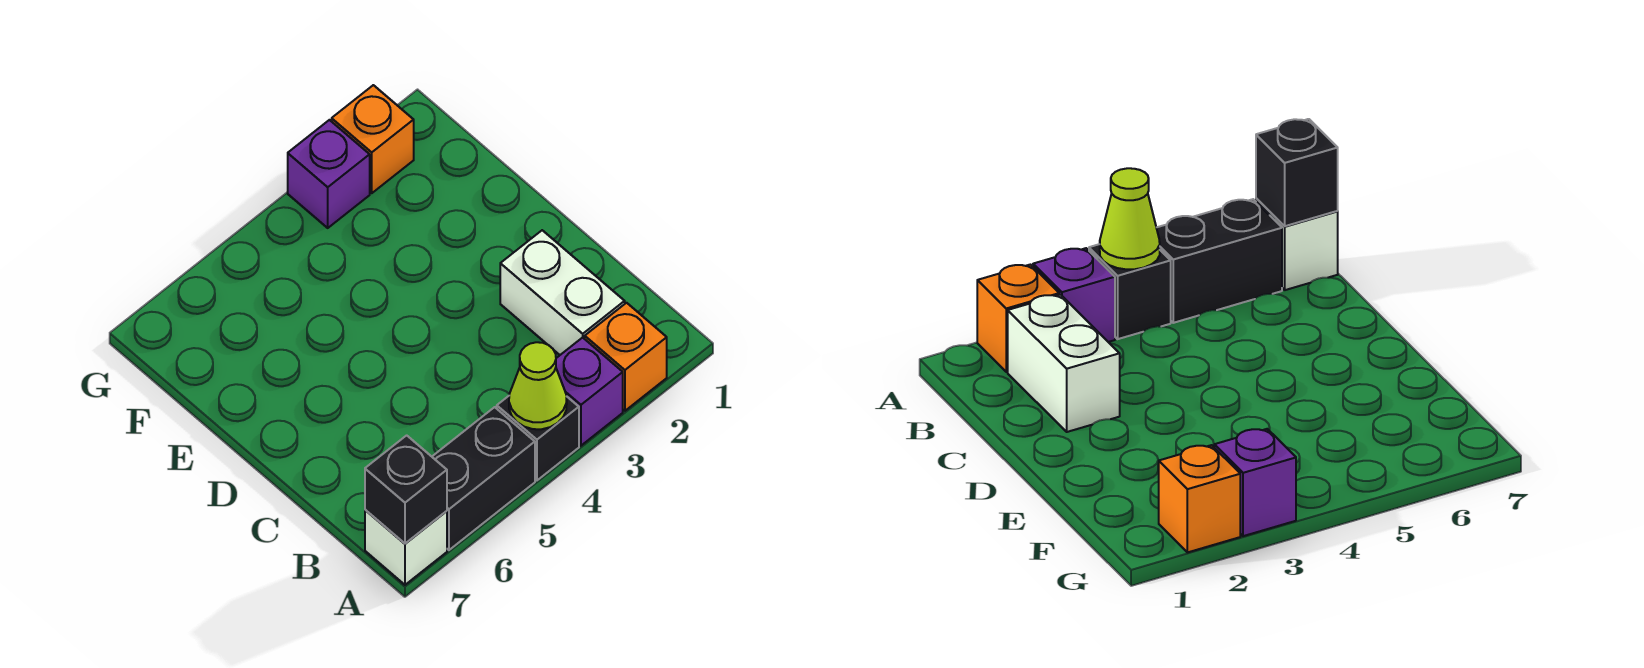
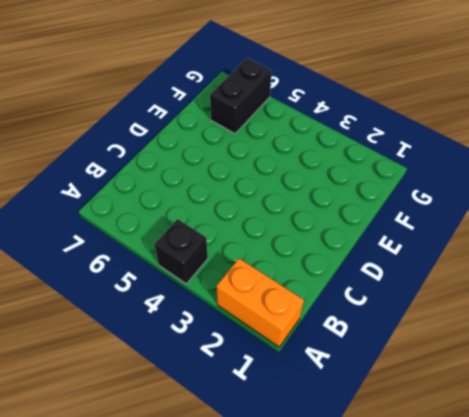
orange brick A1:A2 level 1 -> orange brick A2 level 1
black brick F6:G6 level 1 -> black brick A5:A6 level 1
none -> purple brick A3 level 1
none -> white brick A7 level 1

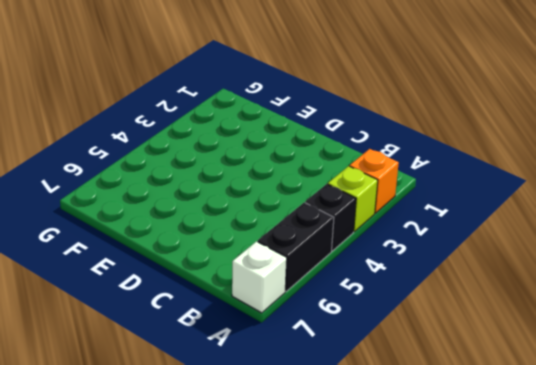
lime brick A3 level 1 -> purple brick A3 level 1
none -> white brick B2:C2 level 1
none -> orange brick G2 level 1

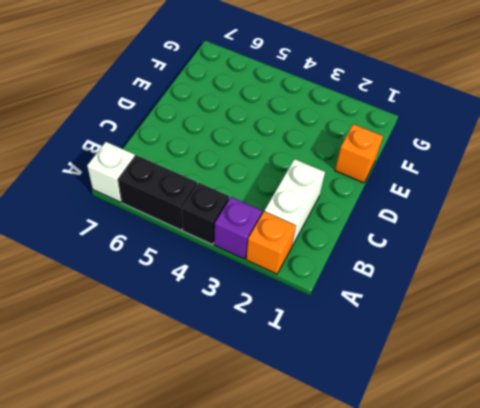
orange brick E1 level 1 -> orange brick G2 level 1
none -> purple brick G3 level 1
none -> lime cone A4 level 2

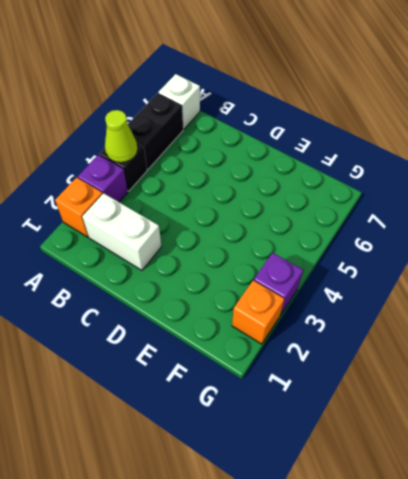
none -> black brick A7 level 2

